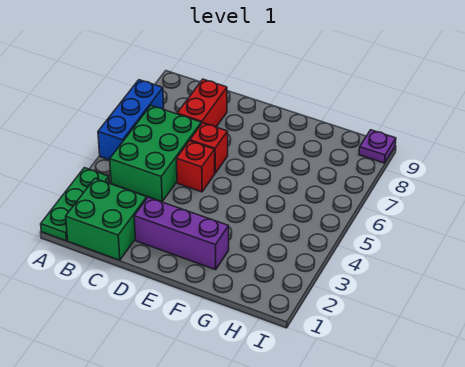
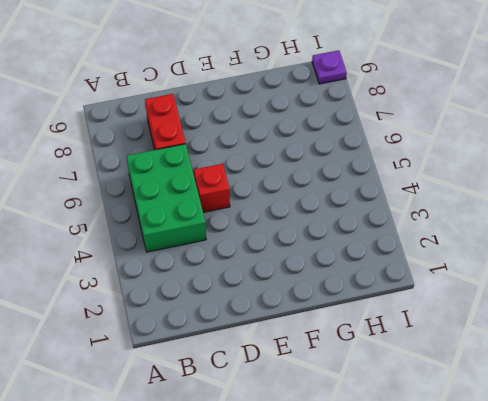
none -> green plate A1:A3 level 1
none -> blue brick A5:A7 level 1

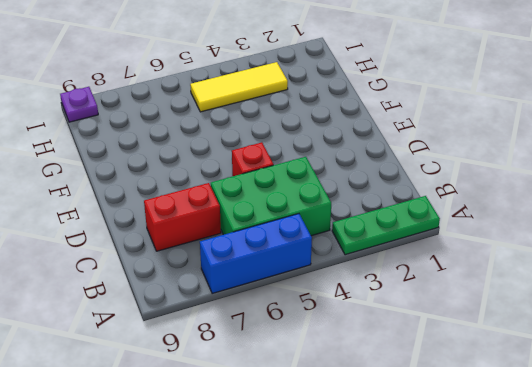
yellow tile H3:H5 level 1 -> none
none -> green brick B1:C2 level 1
none -> purple brick D2:F2 level 1

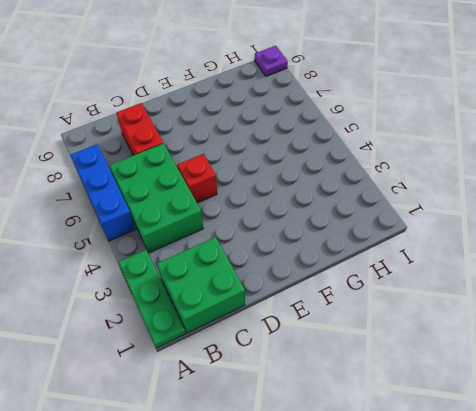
none -> purple brick D2:F2 level 1
none -> red brick D6 level 1

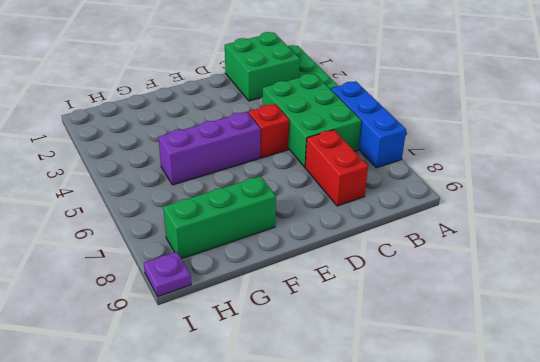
purple brick E5:G5 level 1 -> purple brick D2:F2 level 1
green brick F8:H8 level 1 -> none
none -> red brick D6 level 1

